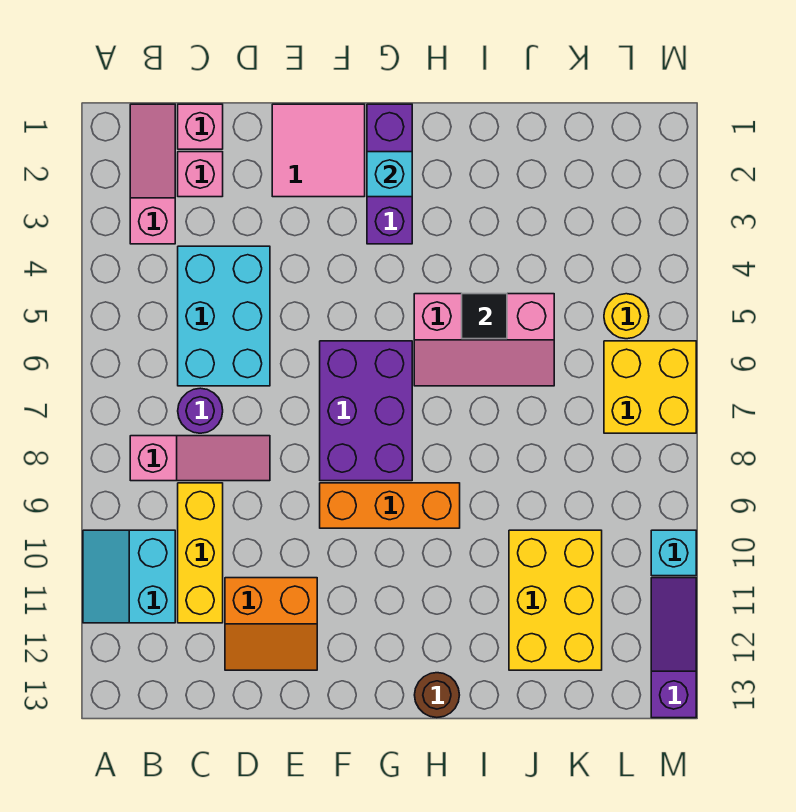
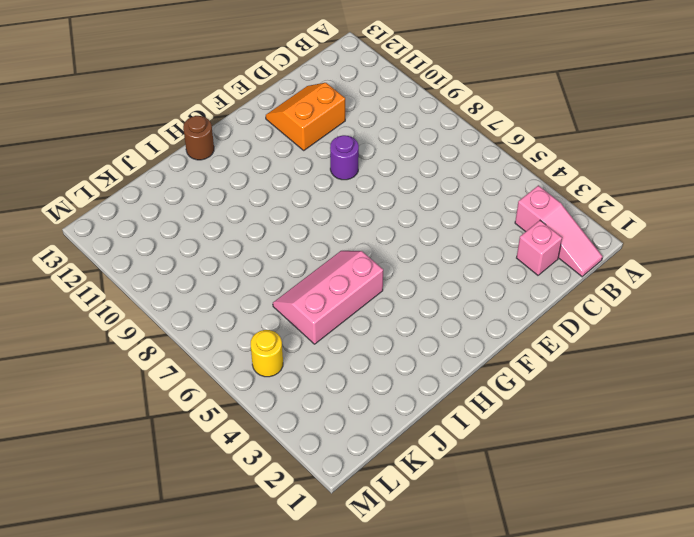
purple round brick E9 level 1 -> purple round brick C7 level 1
none -> cyan slope A10:B11 level 1 top B
none -> pink slope B8:D8 level 1 top B
none -> pink brick C1 level 1

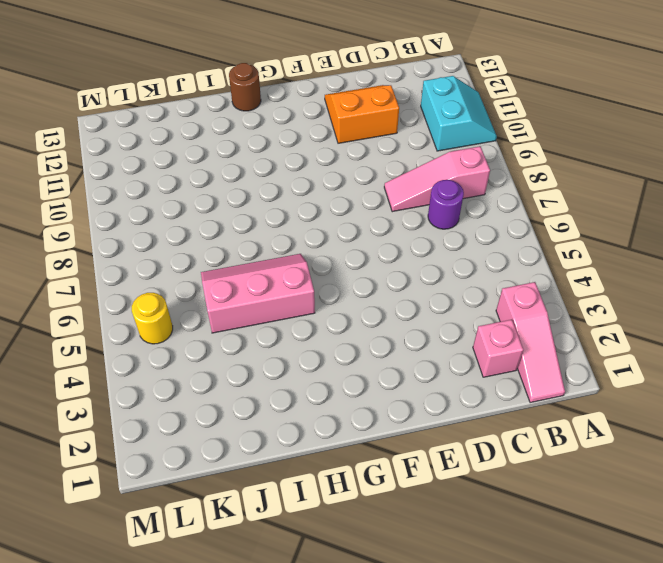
none -> pink brick C1 level 1
none -> cyan brick C4:D6 level 1
none -> yellow brick C9:C11 level 1

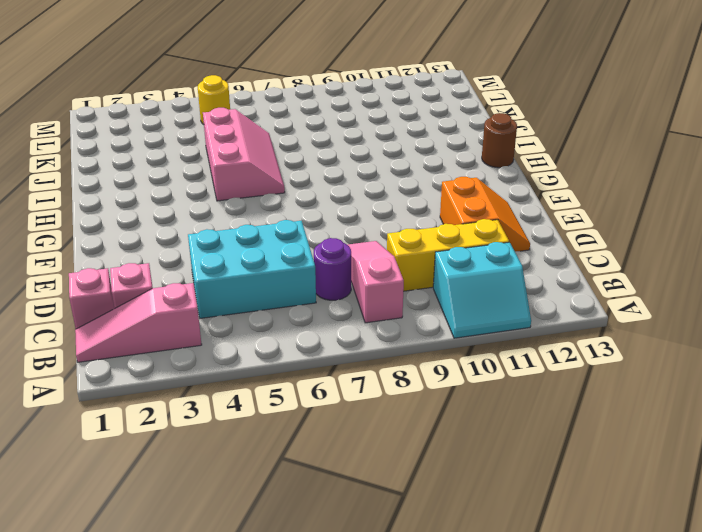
none -> pink tile E1:F2 level 1
none -> purple brick F6:G8 level 1
none -> orange brick F9:H9 level 1

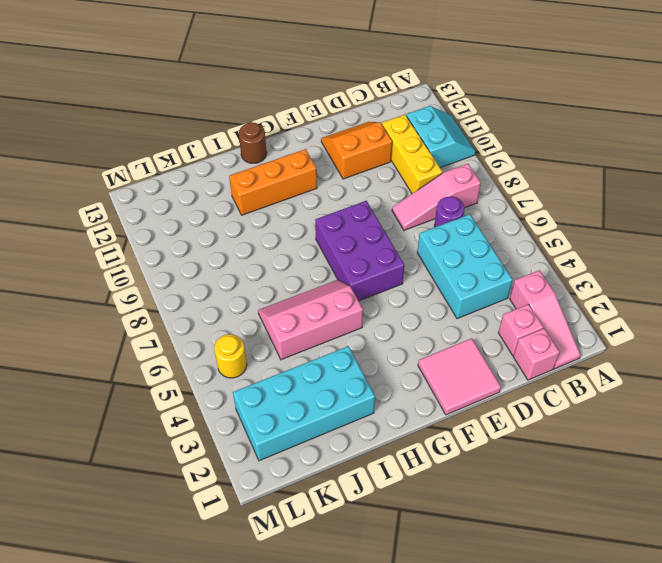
orange brick G11:I11 level 1 -> orange brick F9:H9 level 1
cyan brick I2:L3 level 1 -> none
none -> purple brick G1:G3 level 1
none -> yellow brick J10:K12 level 1
none -> yellow brick L6:M7 level 1

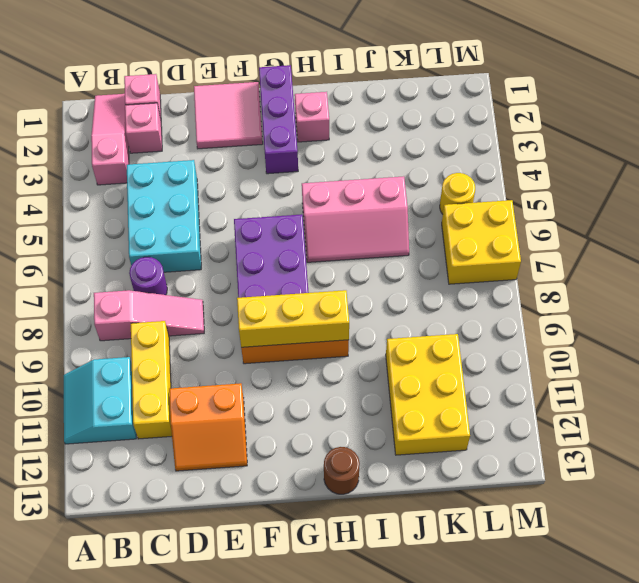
yellow brick F9:H9 level 2 -> none
pink brick H2 level 1 -> none
none -> cyan brick M10 level 1
none -> purple slope M11:M13 level 1 top 13
none -> cyan brick G2 level 2

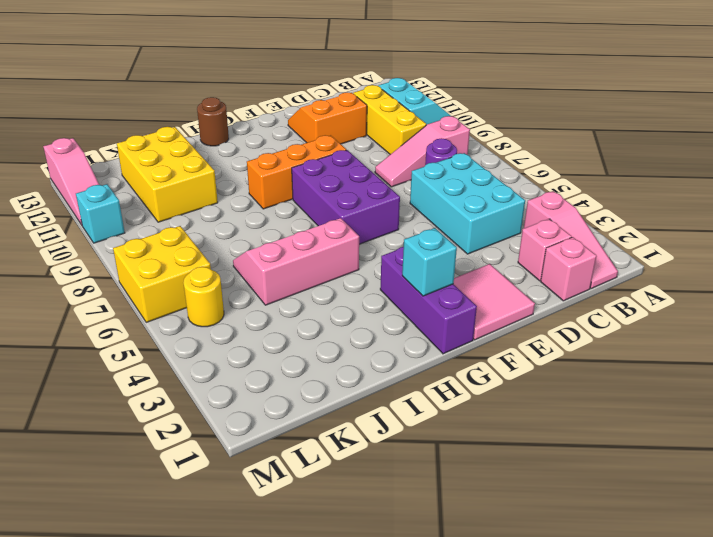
pink slope M11:M13 level 1 top 13 -> purple slope M11:M13 level 1 top 13
none -> black tile I5 level 2

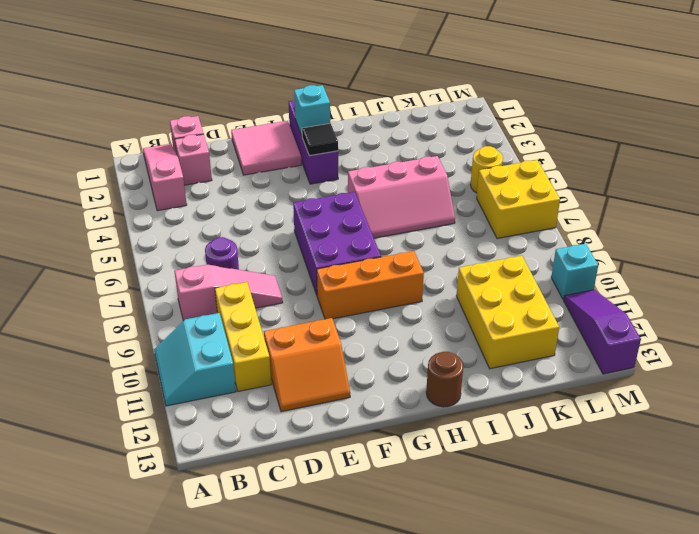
black tile G3 level 2 -> black tile I5 level 2
none -> cyan brick C4:D6 level 1

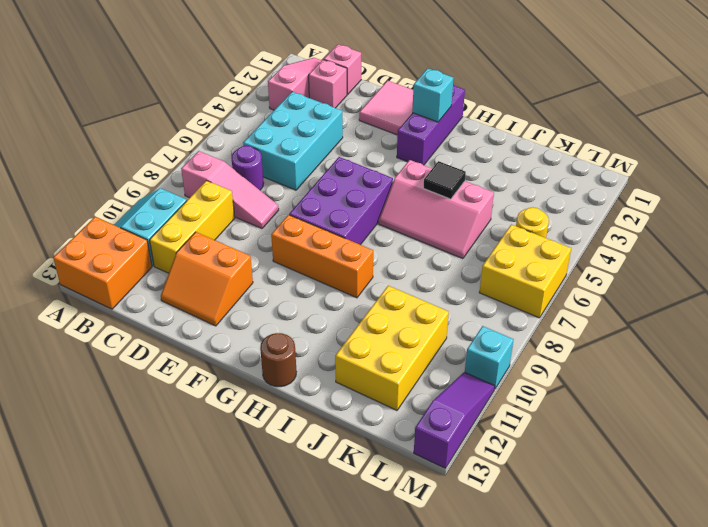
orange brick A12:B13 level 1 -> none

